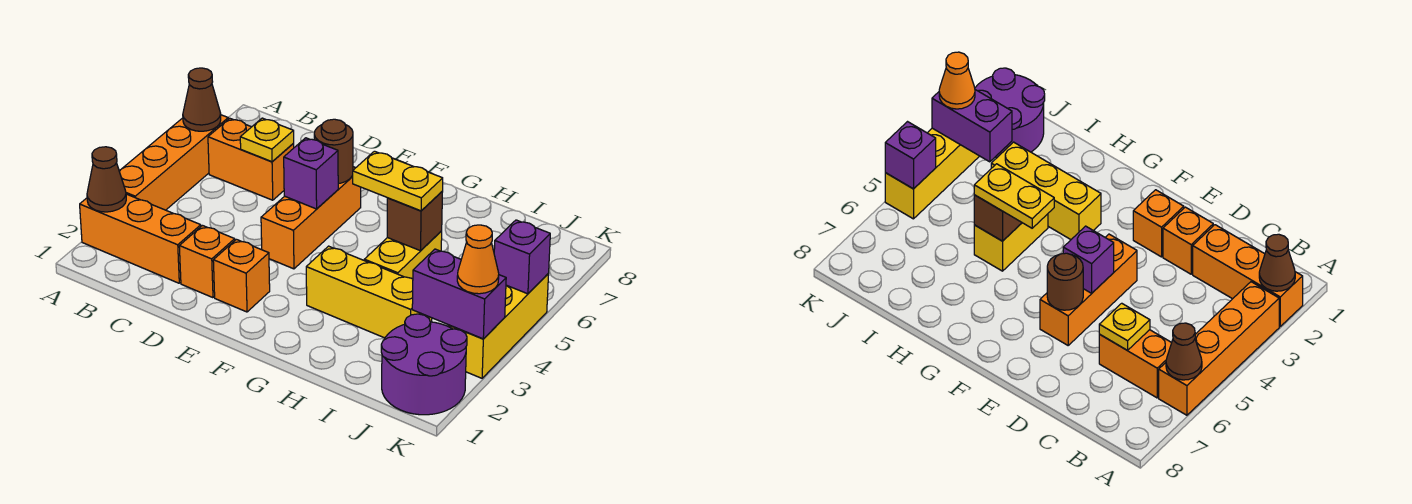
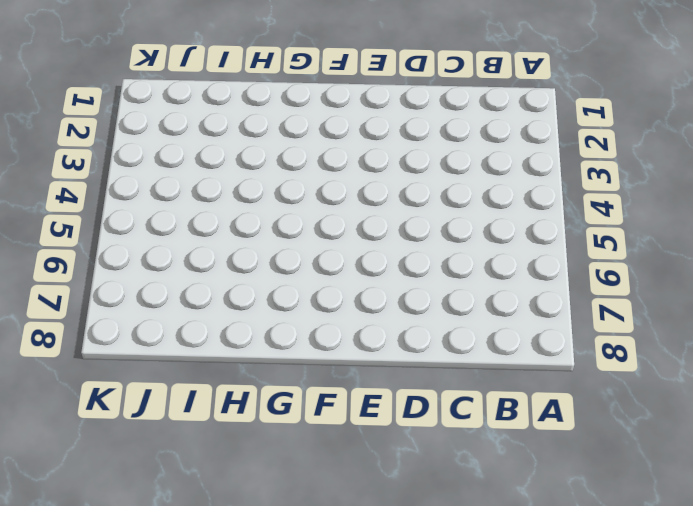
none -> orange brick A2:C2 level 1
none -> orange brick A3:A6 level 1
none -> orange brick B6:C6 level 1

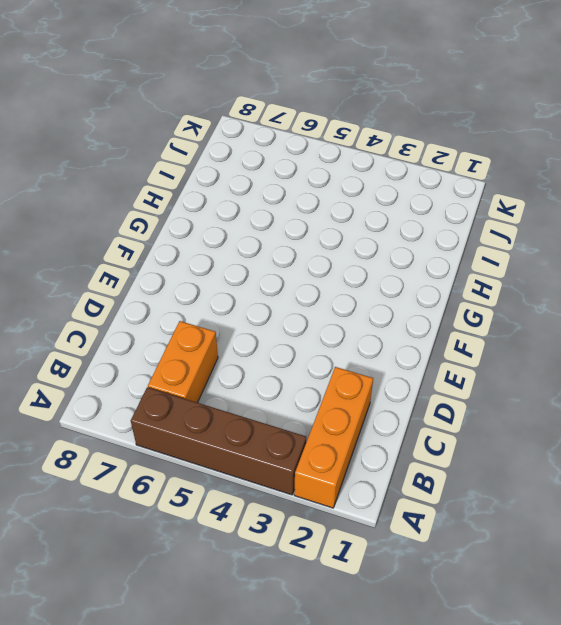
brown brick A3:A6 level 1 -> orange brick A3:A6 level 1
none -> orange brick D2 level 1
none -> orange brick E2 level 1
none -> orange brick E4:E6 level 1

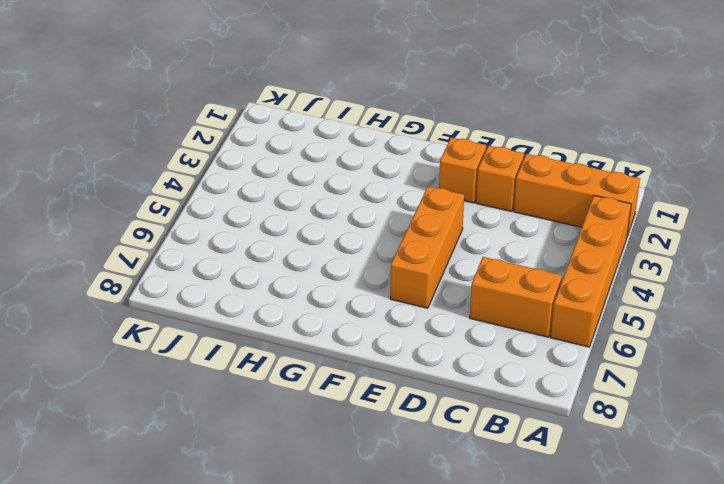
none -> yellow brick G3:I3 level 1
none -> yellow brick H4:H5 level 1
none -> purple round brick J1:K2 level 1

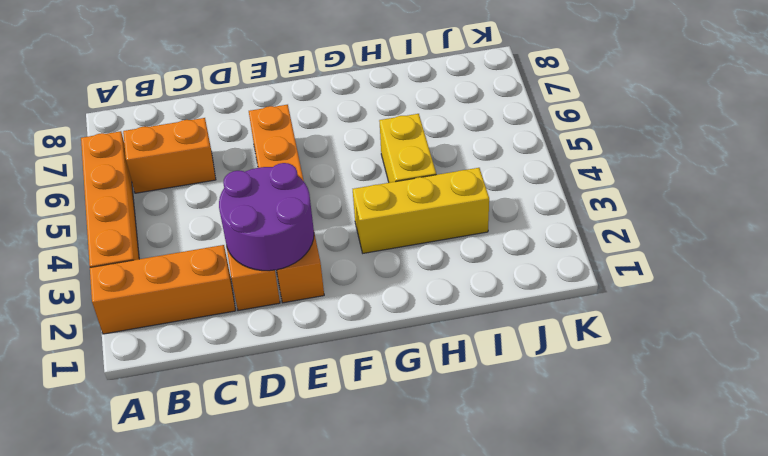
purple round brick D2:E3 level 2 -> purple round brick J1:K2 level 1
none -> yellow brick K3:K5 level 1
none -> brown cone A2 level 2
none -> brown cone A6 level 2

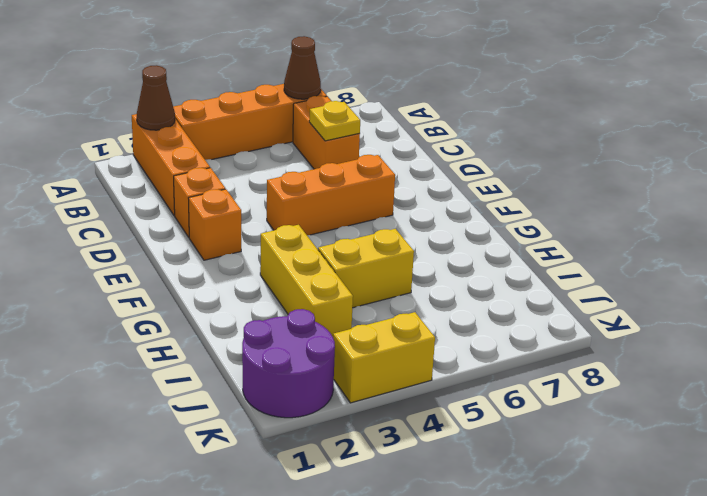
yellow brick K3:K4 level 1 -> yellow brick K3:K5 level 1
none -> purple brick E5 level 2
none -> brown round brick E6 level 2
none -> brown brick H5 level 2

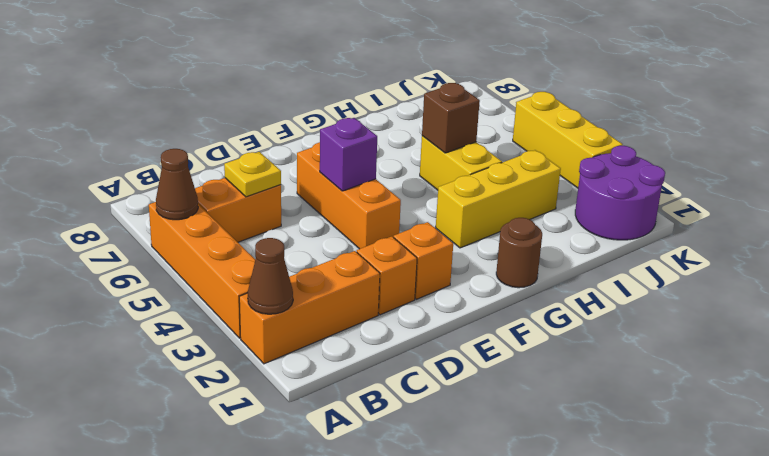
brown round brick G1 level 1 -> brown round brick E6 level 2
none -> purple brick J3:K3 level 2
none -> purple brick K5 level 2
none -> yellow plate G5:H5 level 3

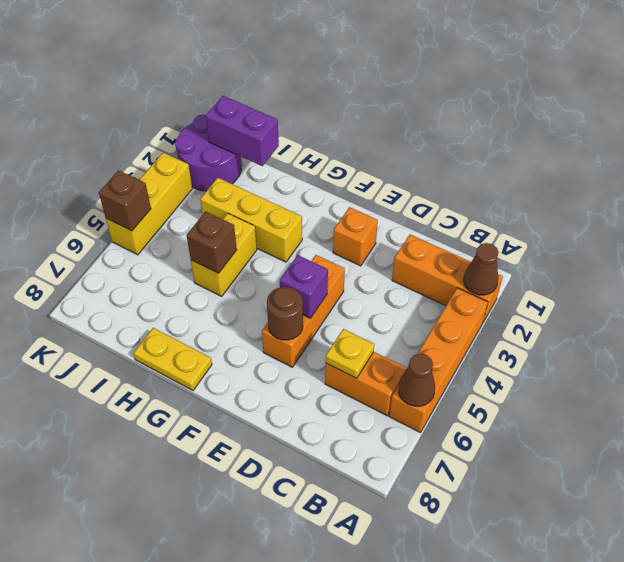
yellow plate G8:H8 level 1 -> yellow plate G5:H5 level 3
purple brick I1:J1 level 2 -> purple brick J3:K3 level 2
brown brick K5 level 2 -> purple brick K5 level 2
none -> orange brick D2 level 1
none -> orange cone K3 level 3

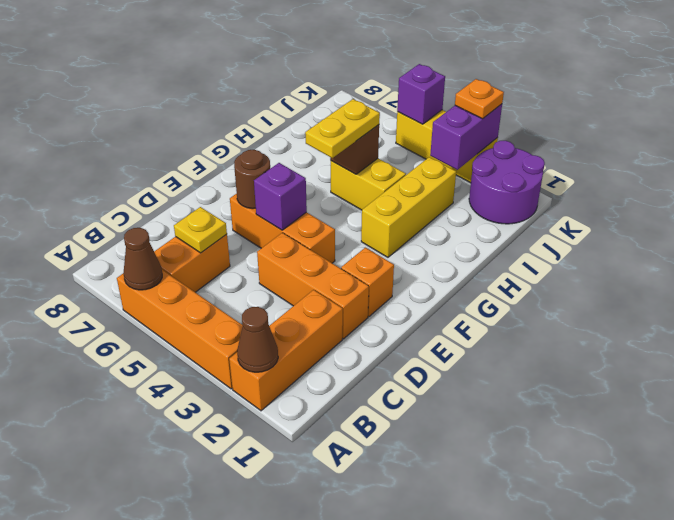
orange brick D2:D4 level 1 -> orange brick D2 level 1
orange plate K3 level 3 -> orange cone K3 level 3

